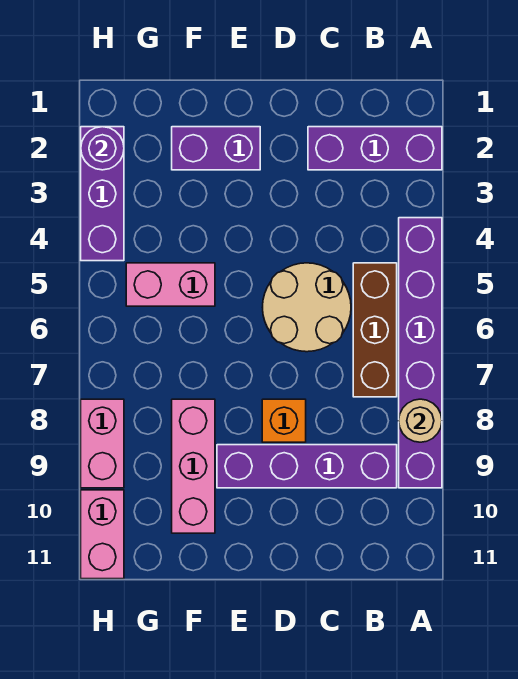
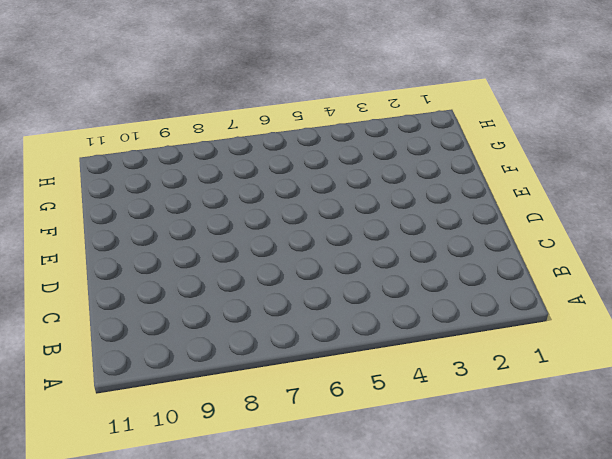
none -> purple brick A2:C2 level 1
none -> purple brick A4:A9 level 1
none -> brown brick B5:B7 level 1

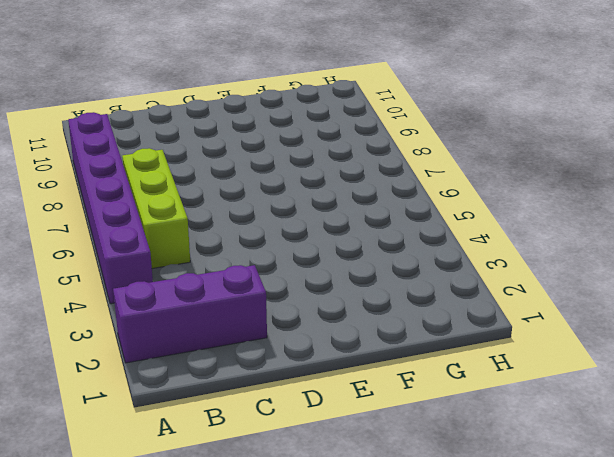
lime brick B5:B7 level 1 -> brown brick B5:B7 level 1
none -> purple brick B9:E9 level 1
none -> tan round brick C5:D6 level 1
none -> orange brick D8 level 1

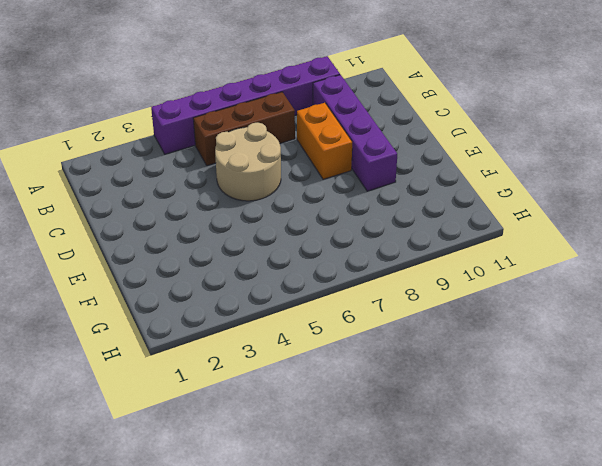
orange brick C8:D8 level 1 -> orange brick D8 level 1
none -> purple brick A2:C2 level 1
none -> purple brick E2:F2 level 1
none -> pink brick F5:G5 level 1

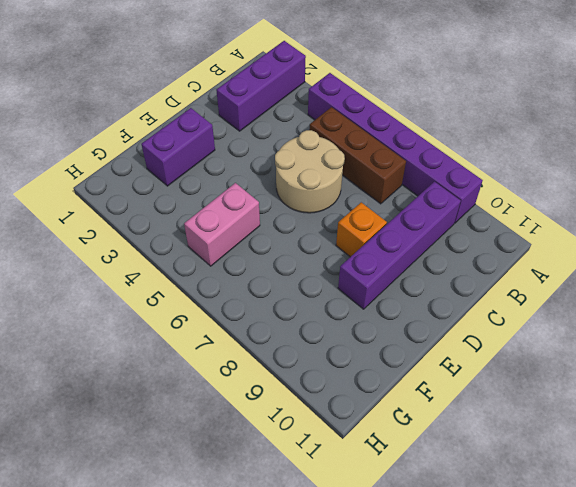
none -> pink brick F8:F10 level 1
none -> purple brick H2:H4 level 1
none -> pink brick H8:H9 level 1

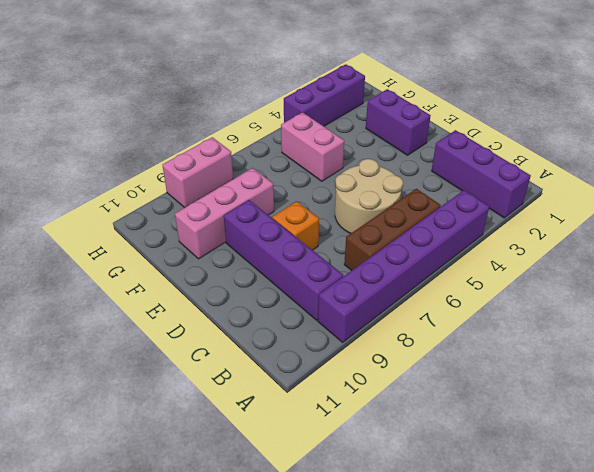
none -> pink brick H10:H11 level 1
none -> tan round brick A8 level 2
none -> purple round brick H2 level 2

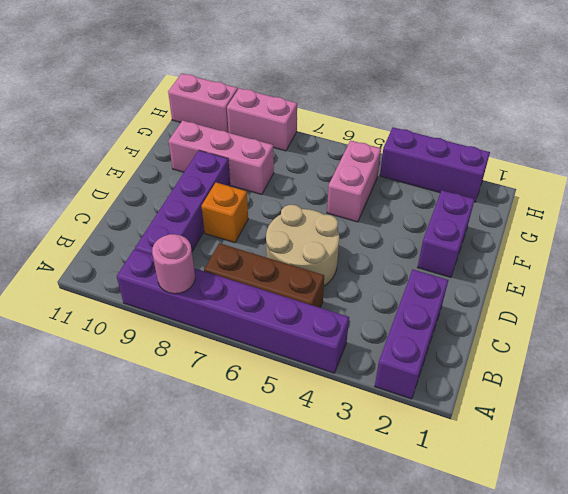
pink round brick A8 level 2 -> tan round brick A8 level 2
none -> purple round brick H2 level 2

